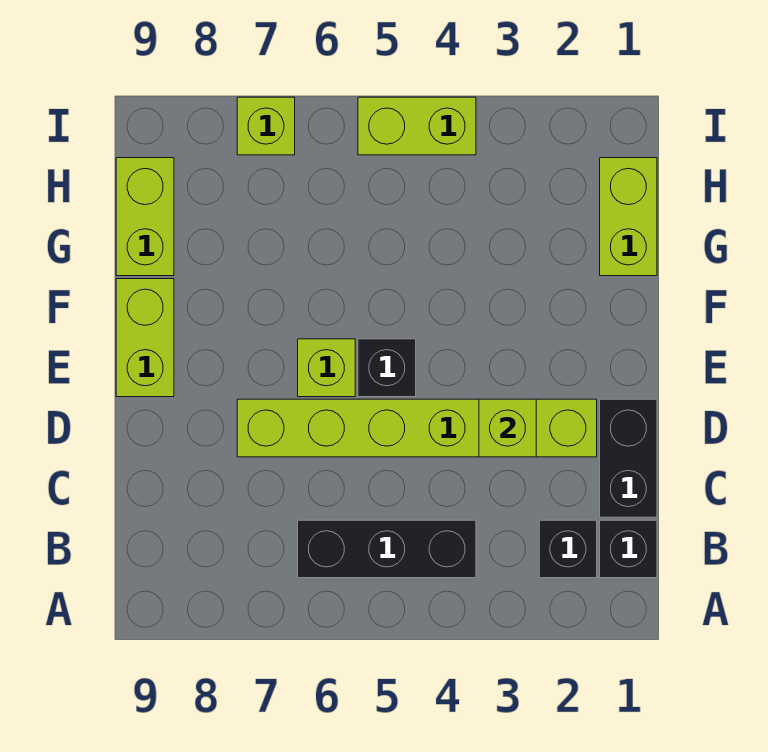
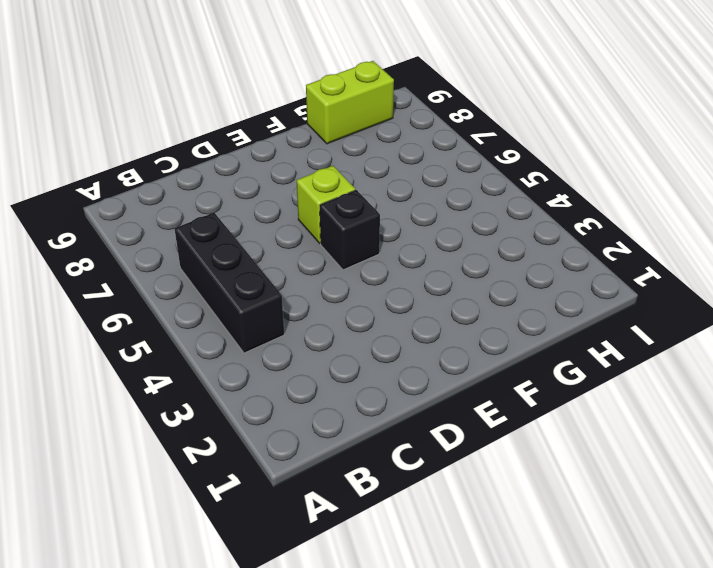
none -> black brick B1 level 1
none -> black brick B2 level 1
none -> black brick C1:D1 level 1

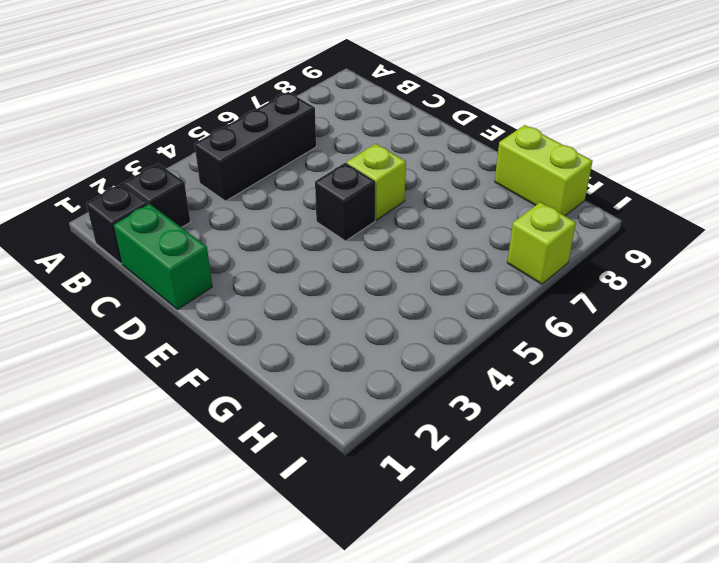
green brick C1:D1 level 1 -> black brick C1:D1 level 1
none -> lime brick D2:D7 level 1
none -> lime brick E9:F9 level 1
none -> lime brick G1:H1 level 1

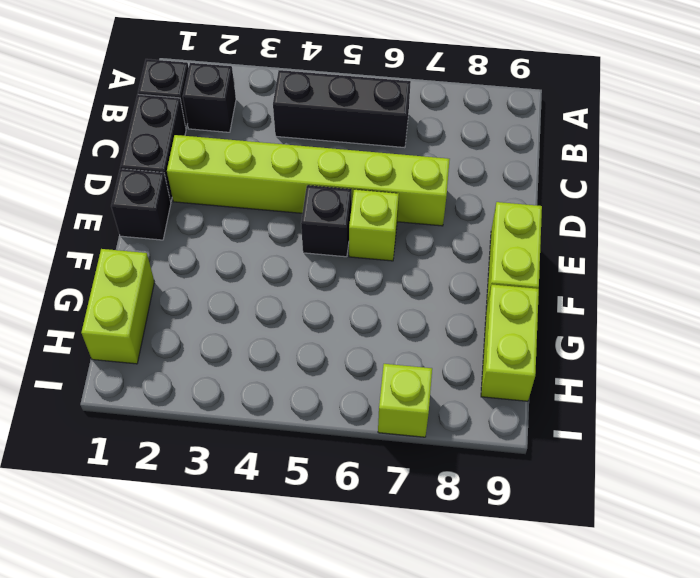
black brick E1 level 1 -> none
none -> lime brick I4:I5 level 1
none -> lime brick D3 level 2

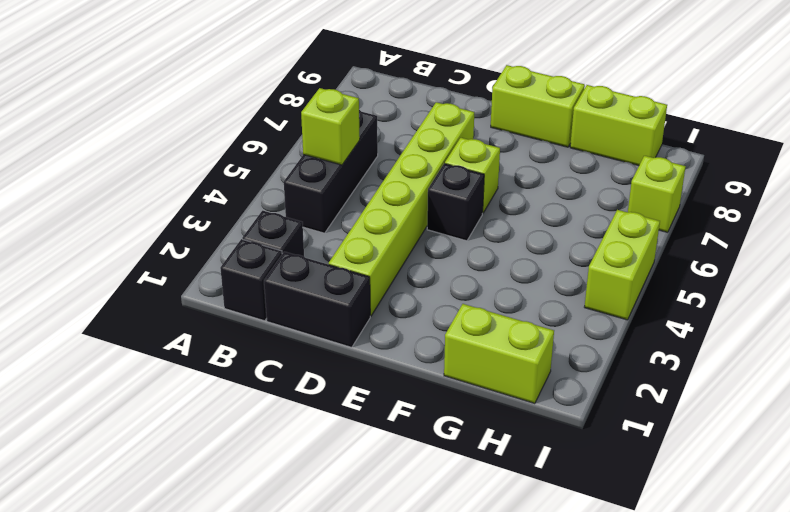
lime brick B5 level 2 -> lime brick D3 level 2

